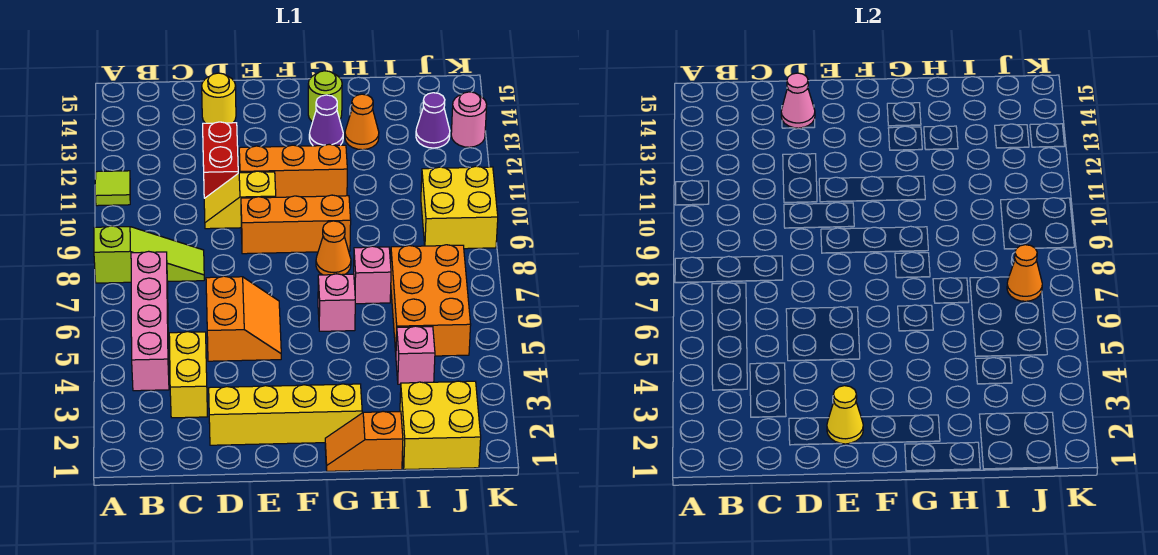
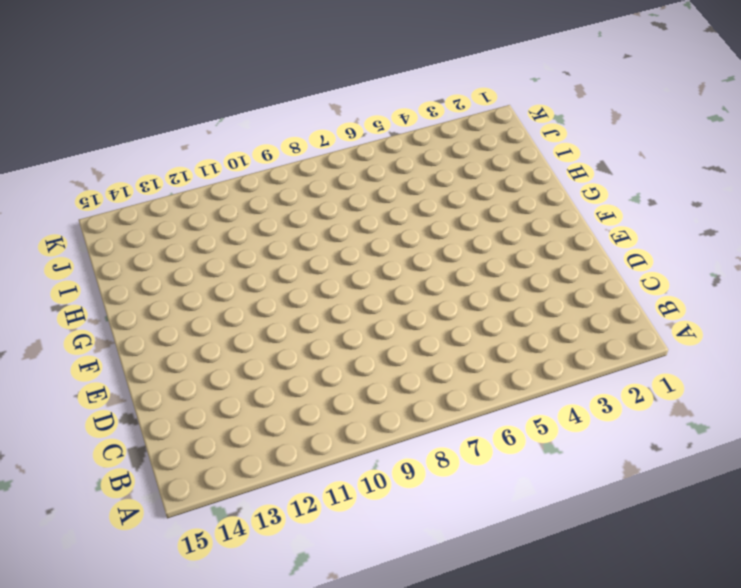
none -> lime slope A8:C8 level 1 top A
none -> lime tile A11 level 1
none -> pink brick B4:B7 level 1

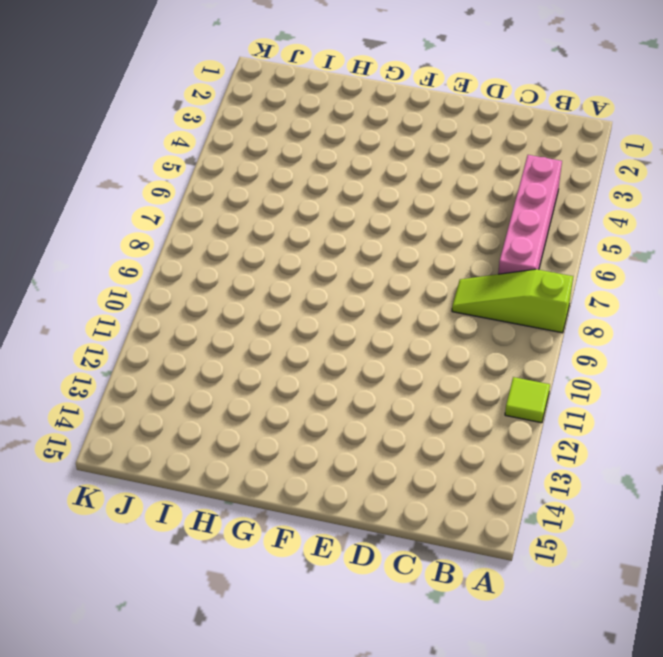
none -> yellow brick C3:C4 level 1
none -> yellow brick D2:G2 level 1
none -> orange slope D5:E6 level 1 top D

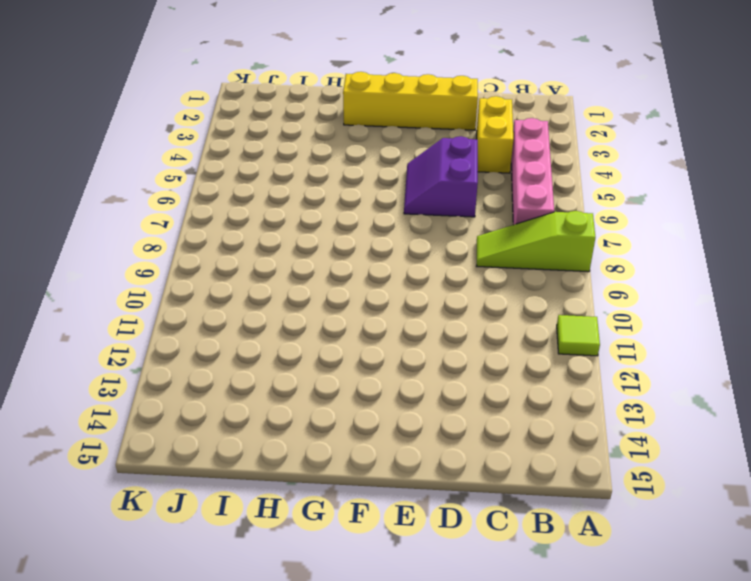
purple slope D5:E6 level 1 top D -> orange slope D5:E6 level 1 top D
none -> yellow slope D10:E10 level 1 top E
none -> red brick D11:D12 level 1
none -> yellow round brick D14 level 1

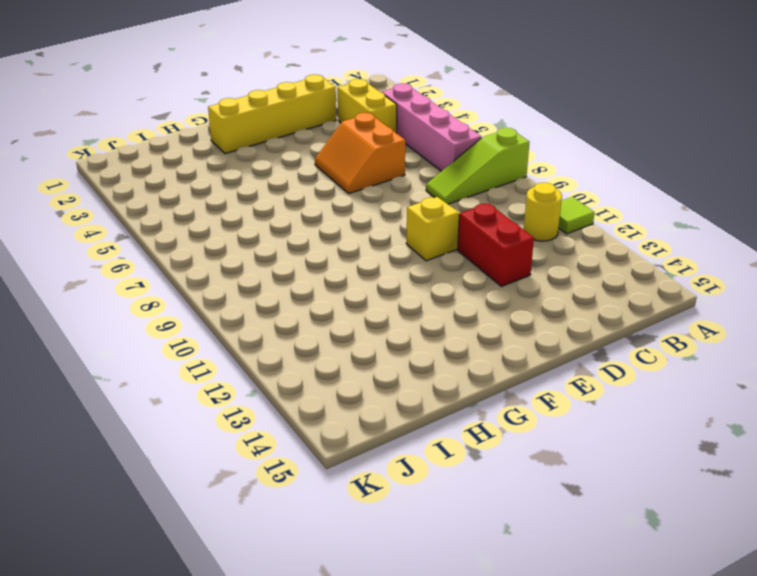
yellow round brick B11 level 1 -> yellow round brick D14 level 1
none -> orange brick E9:G9 level 1
none -> orange brick E11:G11 level 1
none -> orange slope G1:H1 level 1 top H

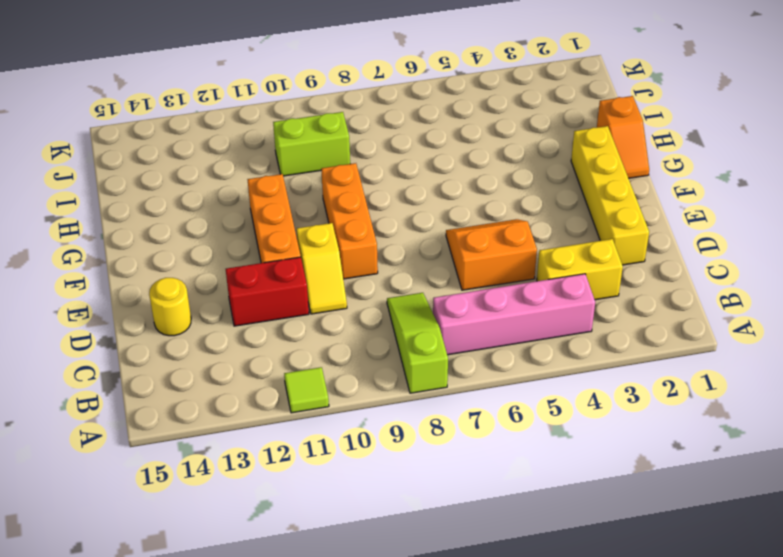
lime brick I9:I10 level 1 -> none
none -> pink brick G6 level 1
none -> orange cone G8 level 1
none -> purple cone G13 level 1

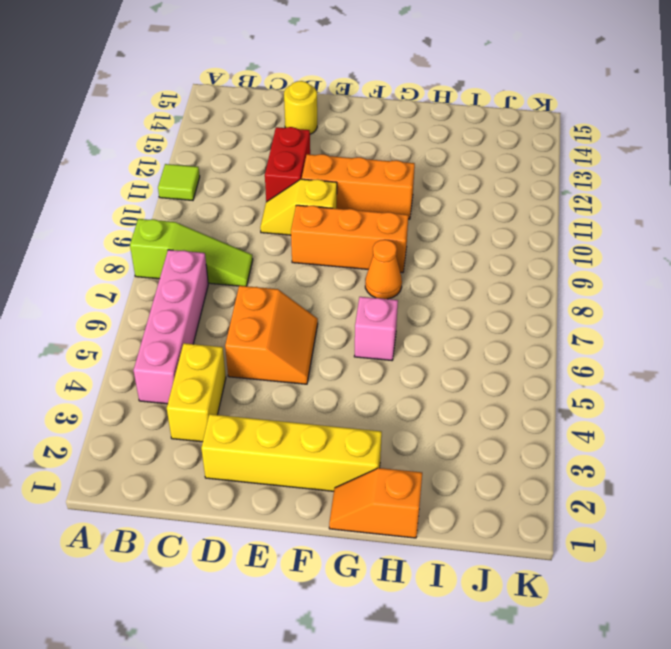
none -> purple cone G13 level 1
none -> lime round brick G14 level 1
none -> pink brick H7 level 1

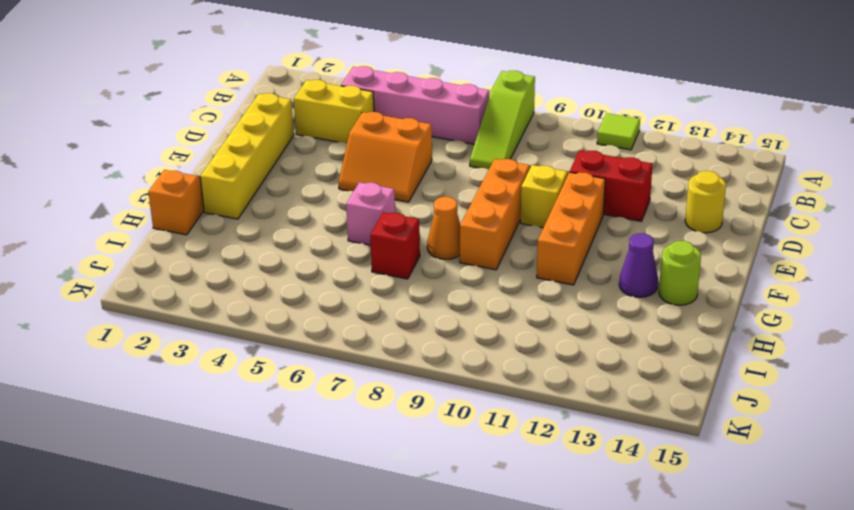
red brick H7 level 1 -> pink brick H7 level 1
none -> orange cone H13 level 1
none -> yellow brick I1:J2 level 1
none -> pink brick I4 level 1

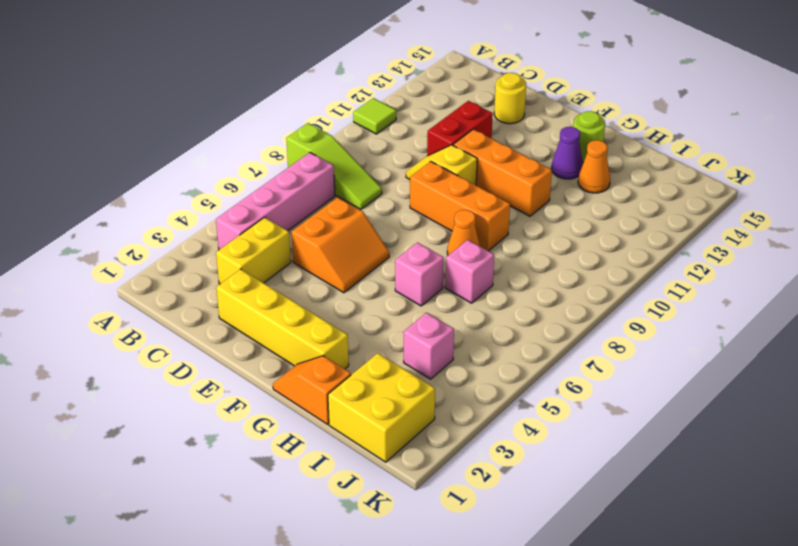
none -> orange brick I5:J7 level 1
none -> yellow brick J9:K10 level 1
none -> purple cone J13 level 1

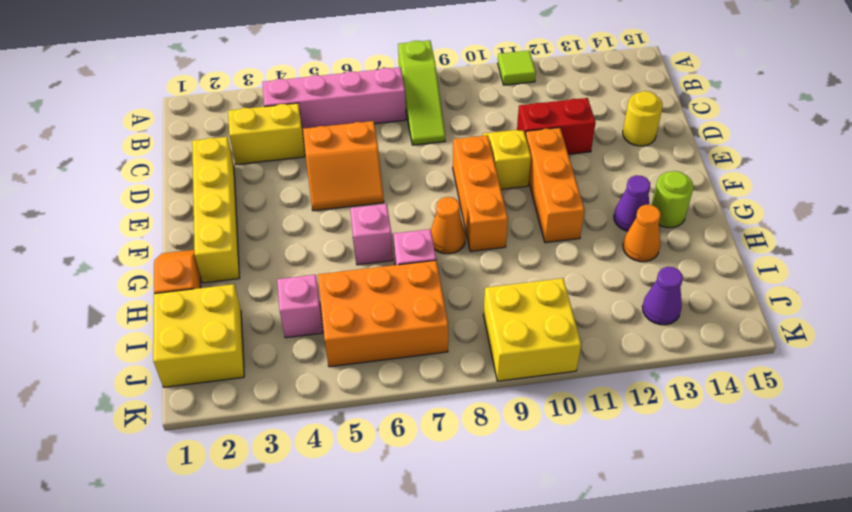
none -> pink round brick K13 level 1
none -> pink cone D14 level 2
none -> yellow cone E2 level 2

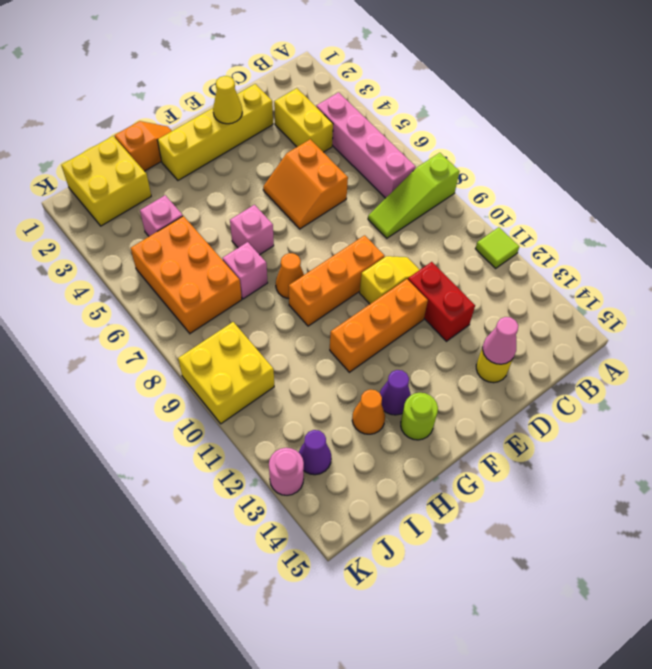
none -> orange cone J7 level 2

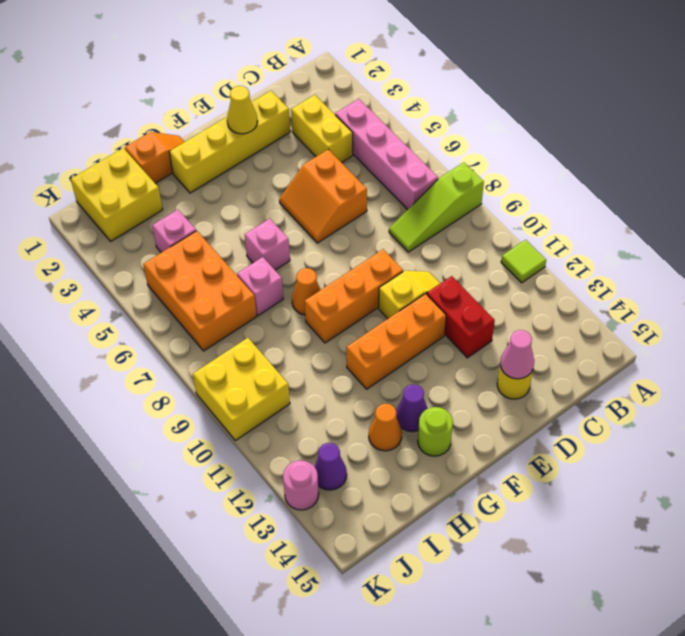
none -> orange cone J7 level 2

